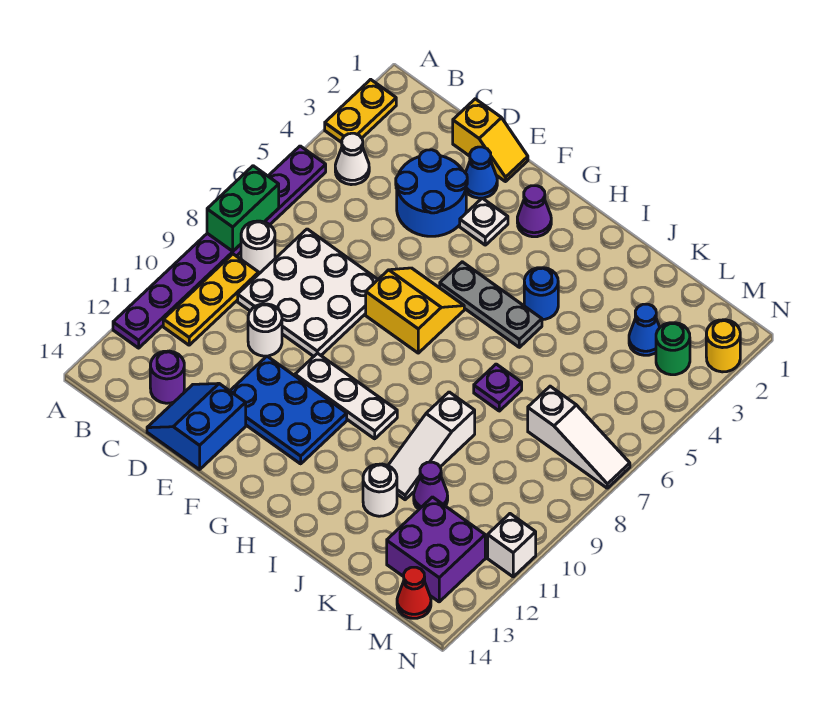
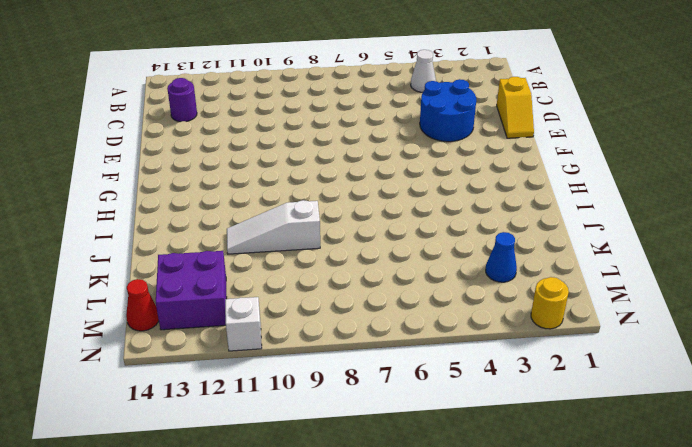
none -> yellow plate A2:A3 level 1
none -> purple plate A5:A12 level 1
none -> white round brick B8 level 1
none -> yellow plate B9:B11 level 1

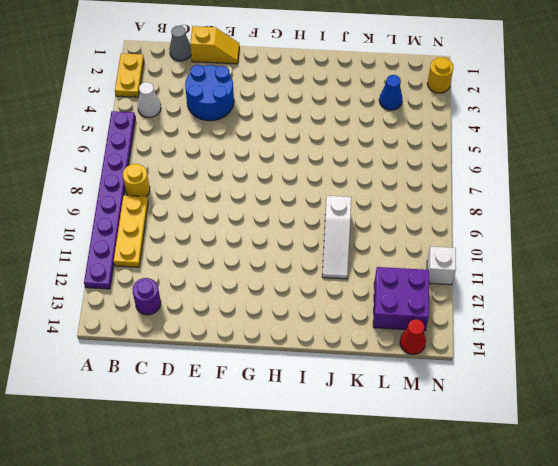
yellow round brick B8 level 1 -> white round brick B8 level 1
grey cone C1 level 1 -> none
none -> white plate C7:E9 level 1
none -> white round brick D10 level 1
none -> blue slope D13:E14 level 1 top E
none -> blue cone E2 level 1

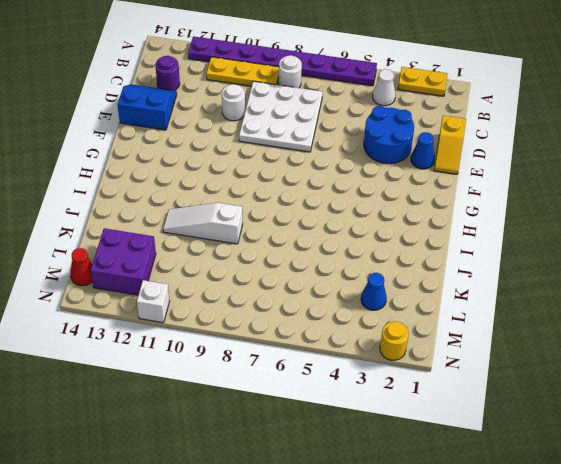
none -> blue plate E11:G12 level 1
none -> white plate F3 level 1
none -> yellow slope F6:G7 level 1 top 7
none -> white plate F10:H10 level 1

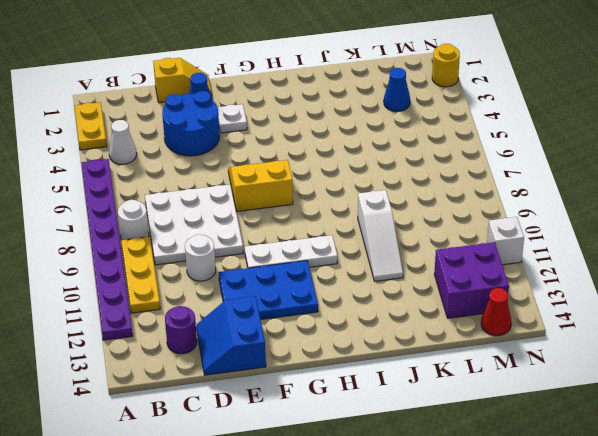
none -> purple cone G2 level 1
none -> grey plate G5:I5 level 1
none -> blue round brick I4 level 1
none -> purple plate J7 level 1

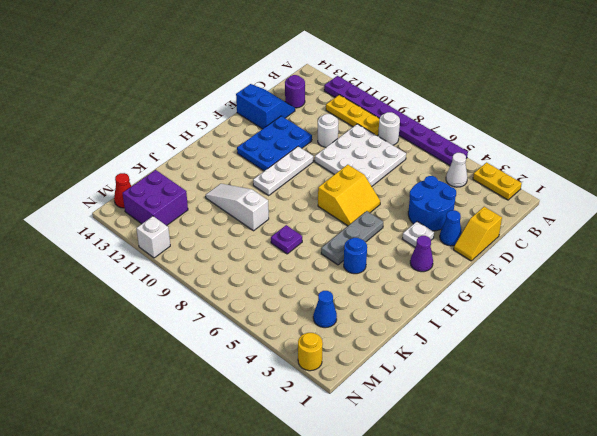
none -> white round brick J12 level 1
none -> purple cone K11 level 1
none -> white slope L7:N7 level 1 top L
none -> green round brick M3 level 1

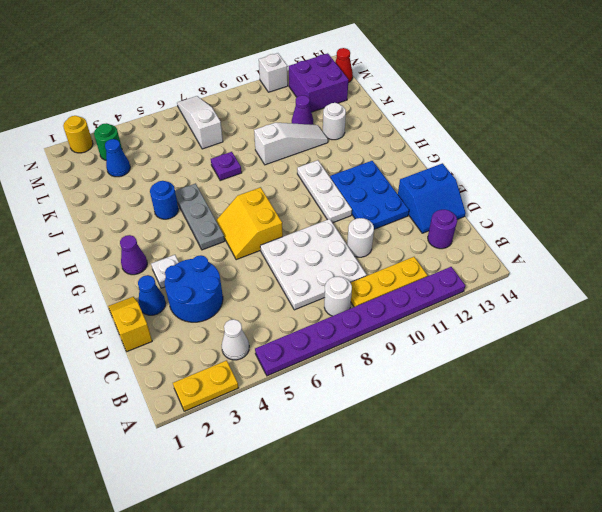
none -> green brick A7:A8 level 2

